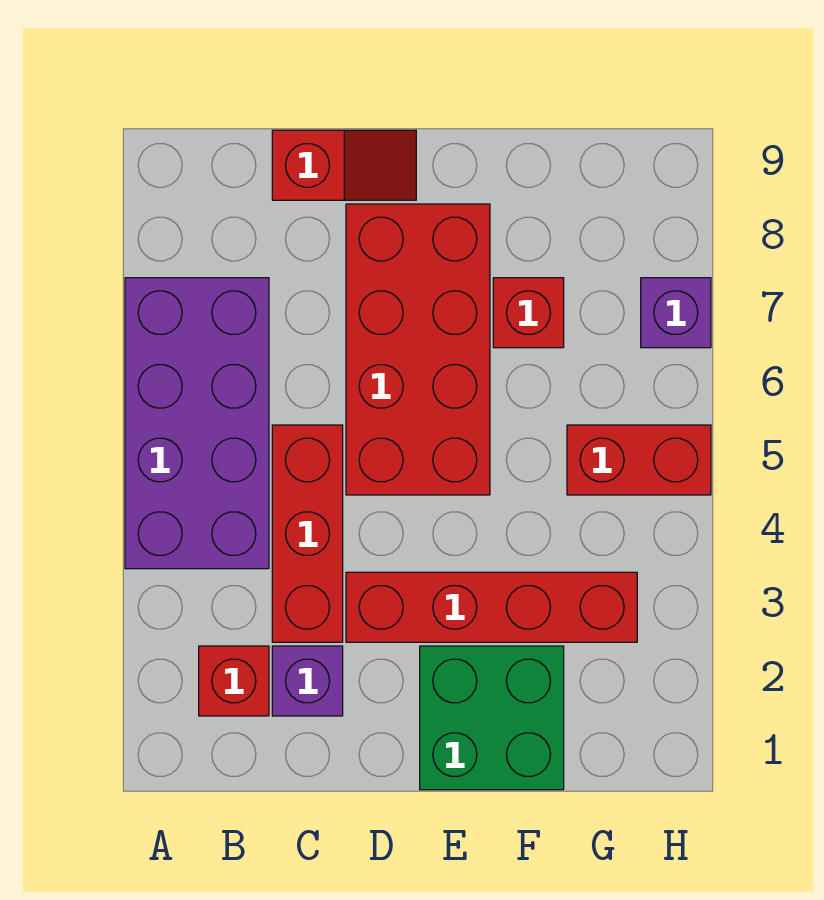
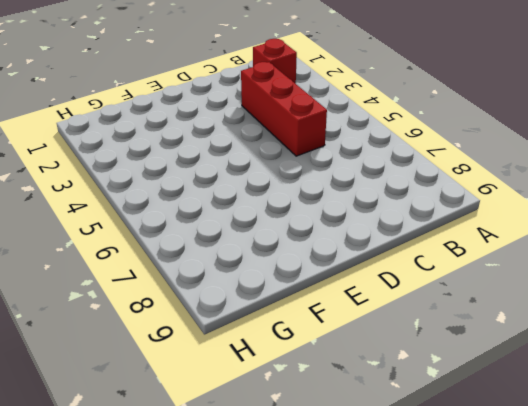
none -> purple brick A4:B7 level 1
none -> purple brick C2 level 1

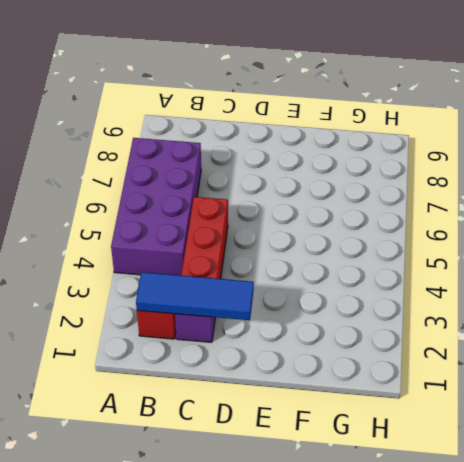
blue tile B2:D2 level 2 -> none
none -> red slope C9:D9 level 1 top C
none -> red brick D3:G3 level 1

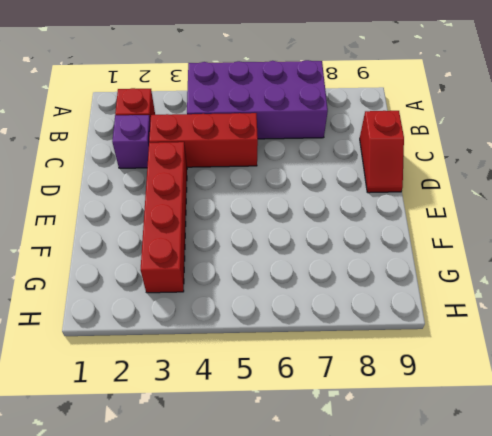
none -> red brick D5:E8 level 1
none -> green brick E1:F2 level 1

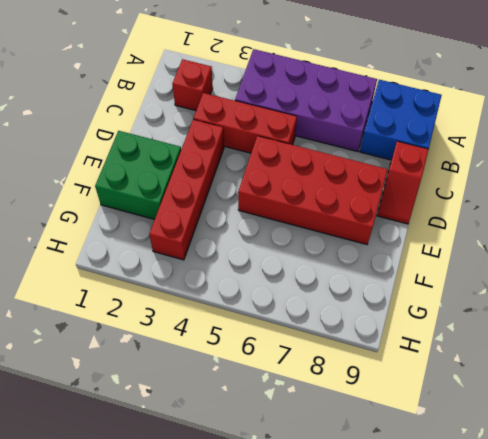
blue brick A8:B9 level 1 -> none
none -> purple brick C2 level 1
none -> red brick F7 level 1

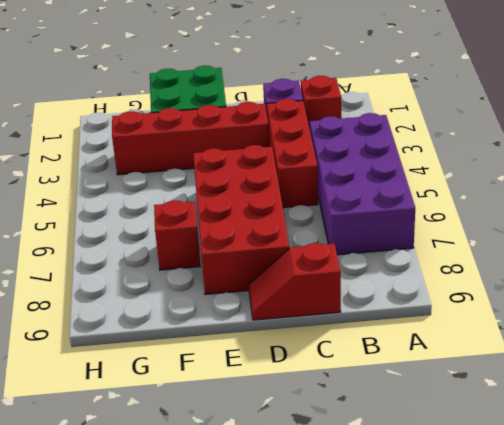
none -> red brick G5:H5 level 1
none -> purple brick H7 level 1

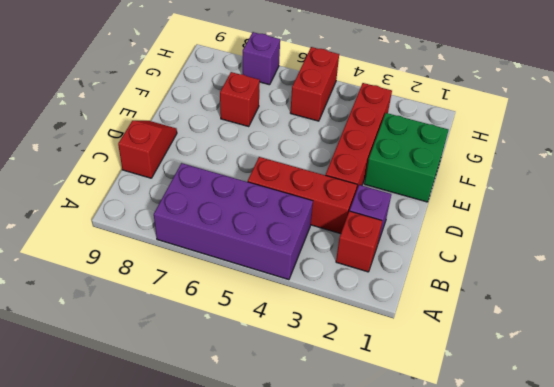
none -> red brick D5:E8 level 1

